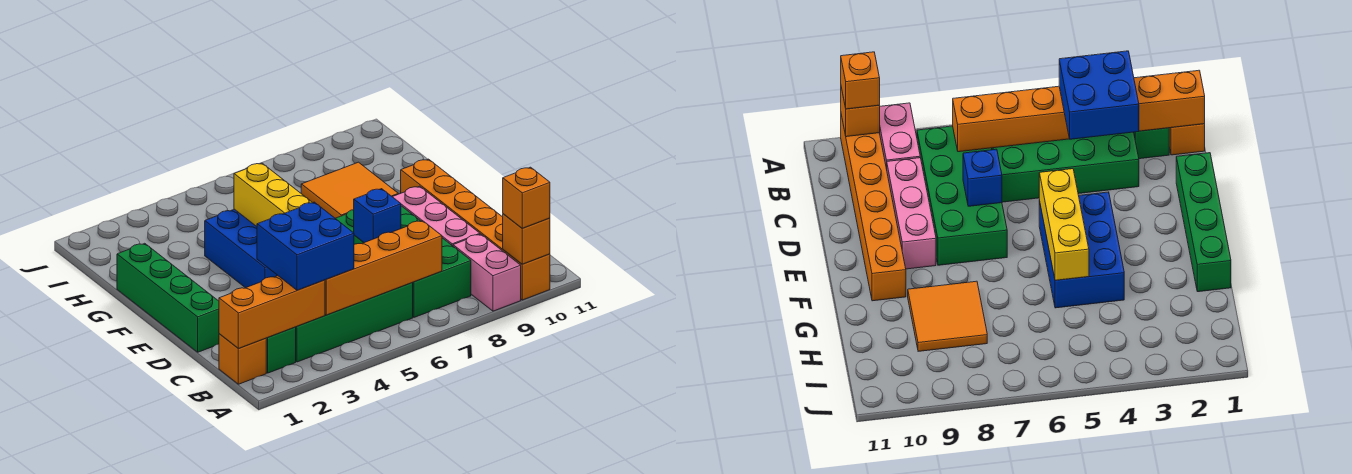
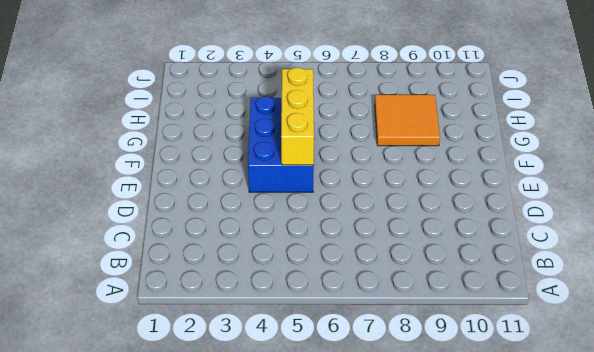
none -> pink brick A9:B9 level 1
none -> orange brick A10:F10 level 1
none -> orange brick B1 level 1

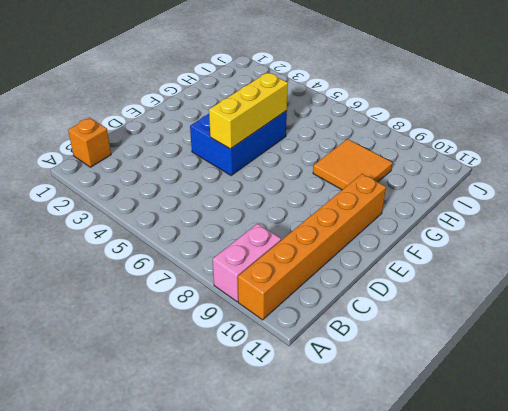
none -> green brick B2 level 1
none -> green brick B3:C6 level 1
none -> green brick B7:E8 level 1

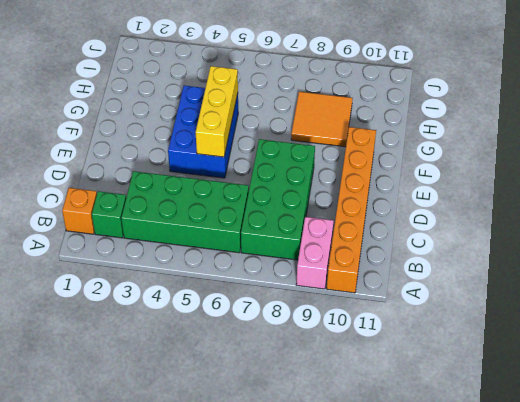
none -> pink brick C9:E9 level 1
none -> green brick D1:G1 level 1
none -> orange brick A10 level 2

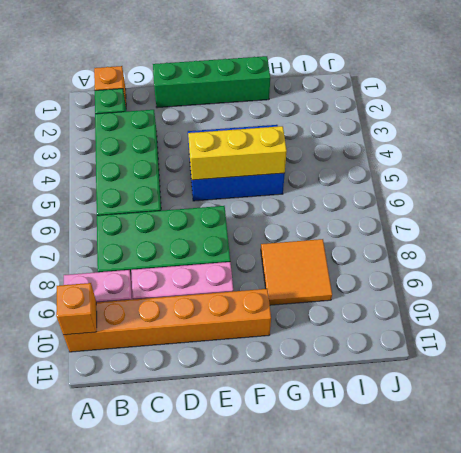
none -> orange brick B1:B3 level 2
none -> orange brick B4:B7 level 2
none -> blue brick D7 level 2

